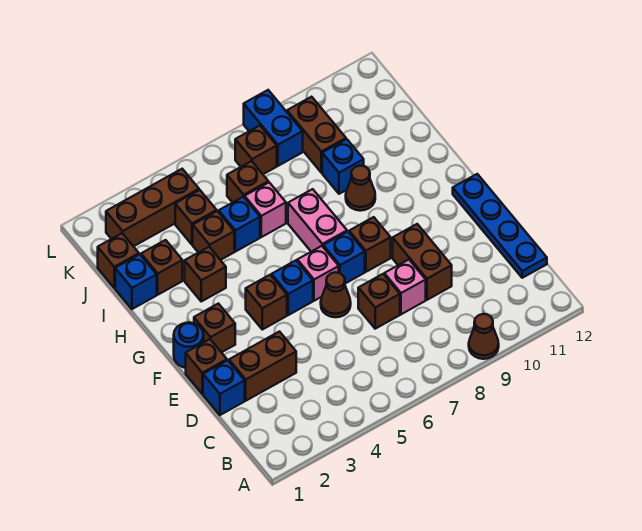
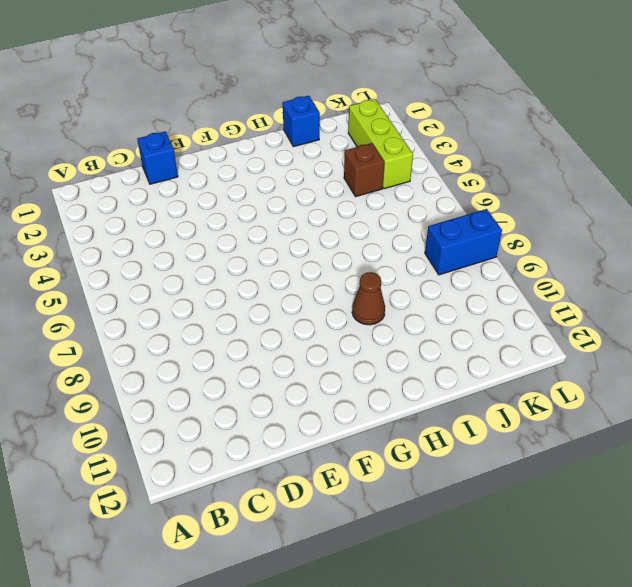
lime brick K2:K4 level 1 -> brown brick K2:K4 level 1
none -> brown cone A9 level 1
none -> blue plate C12:F12 level 1
none -> brown brick D2:D3 level 1
none -> brown brick D7 level 1

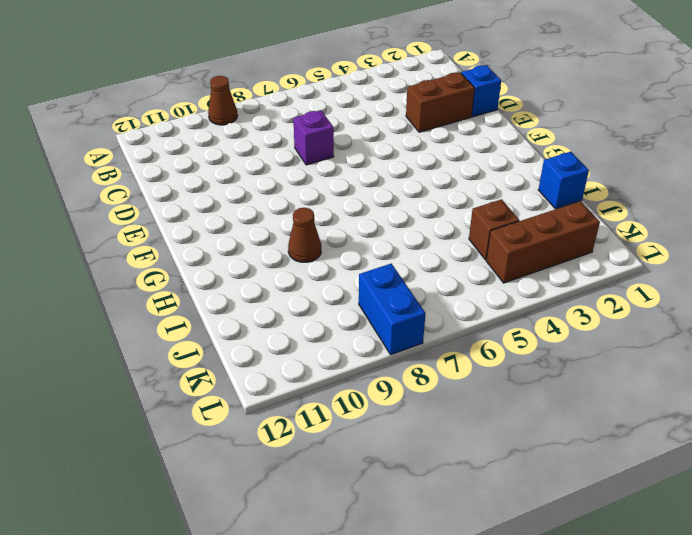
purple brick D7 level 1 -> brown brick D7 level 1
none -> blue plate C12:F12 level 1
none -> pink brick D8 level 1
none -> brown brick D9:E9 level 1
none -> brown brick E1 level 1

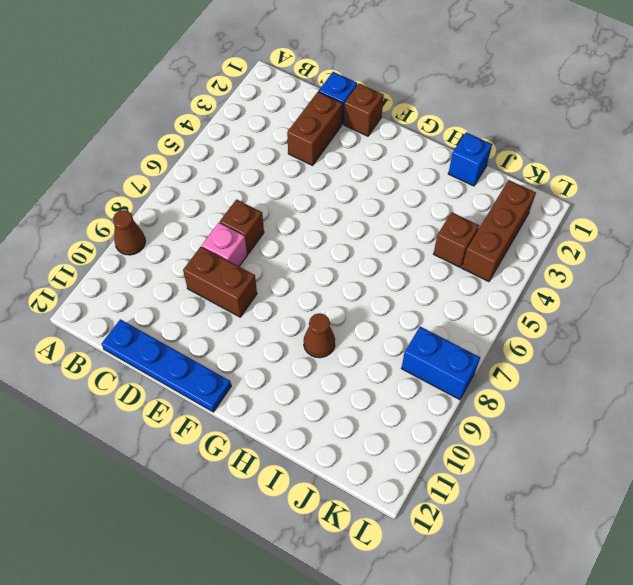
none -> brown cone E6 level 1
none -> blue round brick F1 level 1
none -> brown brick F2 level 1
none -> brown brick F4 level 1

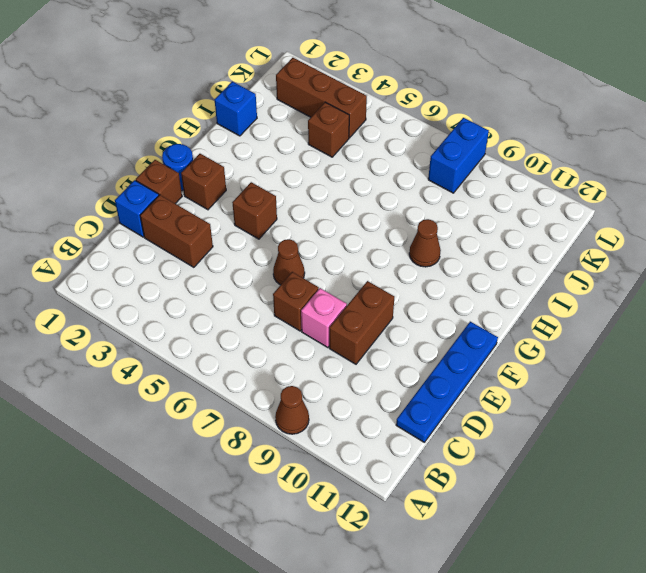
none -> blue brick F5 level 1
none -> pink brick F6 level 1
none -> blue brick F7 level 1
none -> brown brick F8 level 1

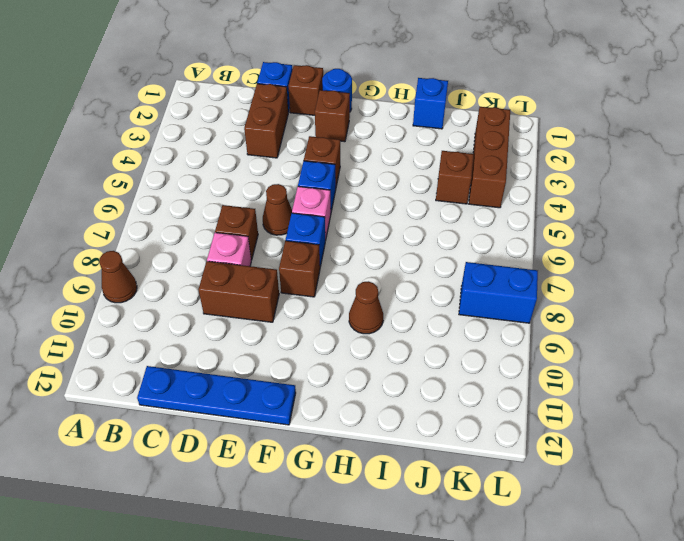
none -> pink brick G7:H7 level 1
none -> brown brick H3 level 1
none -> brown brick I2 level 1
none -> brown brick I4 level 1

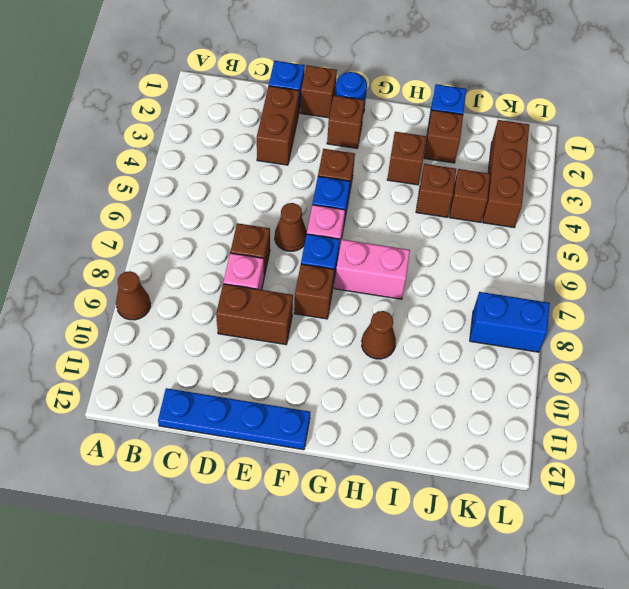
none -> blue brick I5 level 1
none -> pink brick I6 level 1
none -> blue brick I9 level 1
none -> brown brick J1 level 1

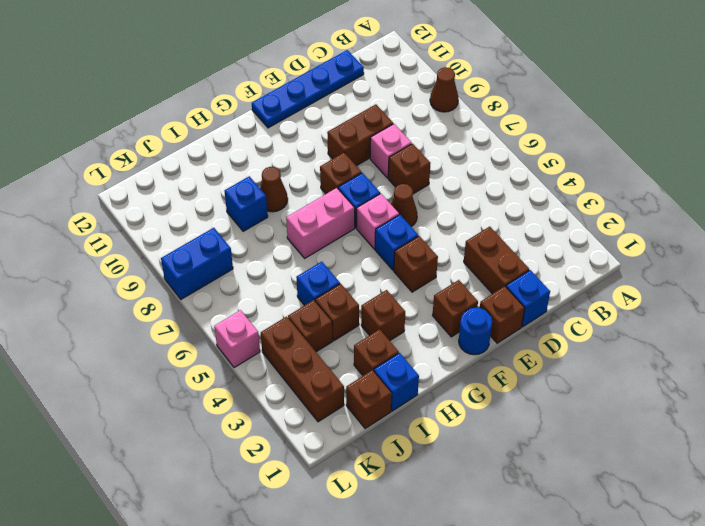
pink brick L5 level 1 -> pink brick I6 level 1
none -> brown brick J6 level 1
none -> brown brick J9:K9 level 1
none -> brown brick K7 level 1

